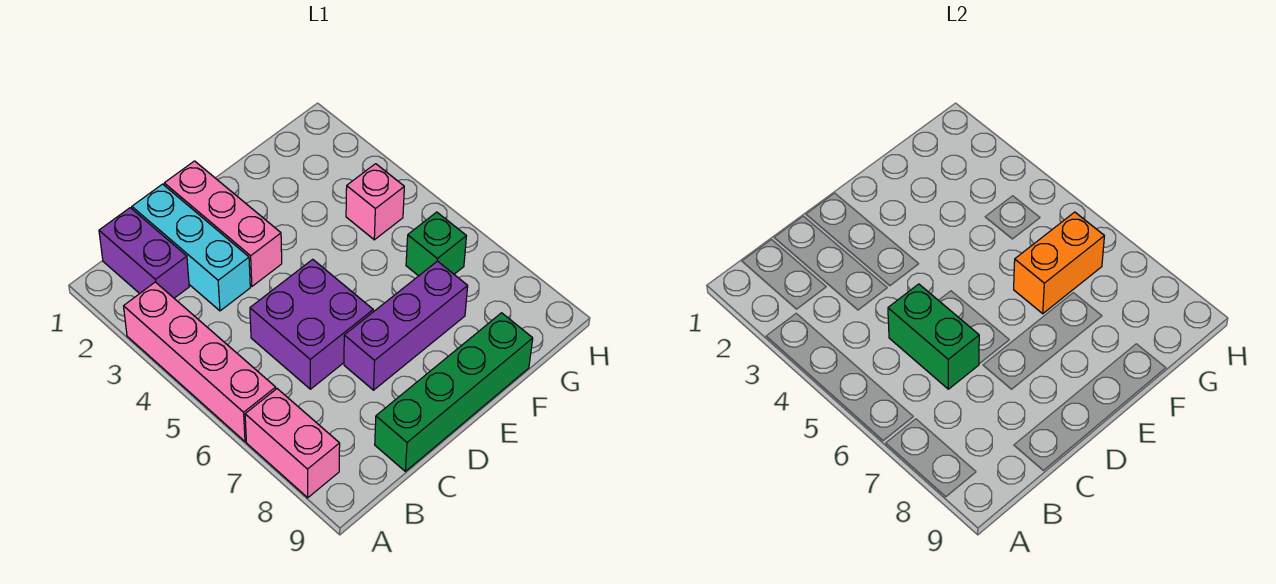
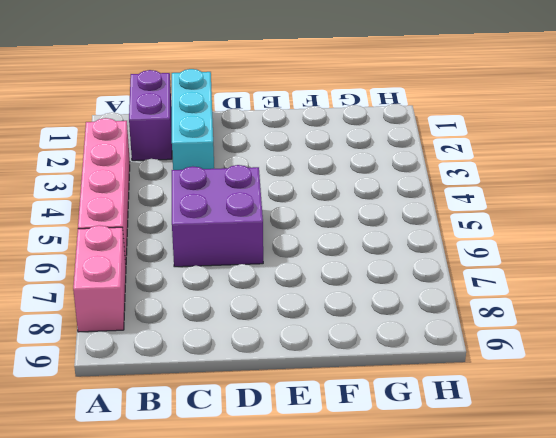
none -> green brick C9:F9 level 1
none -> pink brick D1:D3 level 1
none -> purple brick D7:F7 level 1

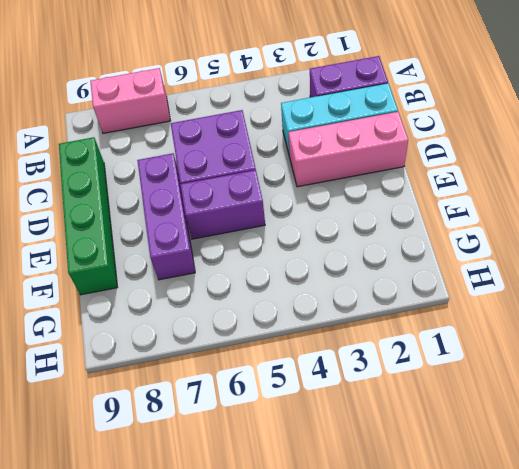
purple brick E5:E6 level 1 -> none
none -> pink brick A3:A6 level 1
none -> pink brick G4 level 1
none -> green brick G6 level 1

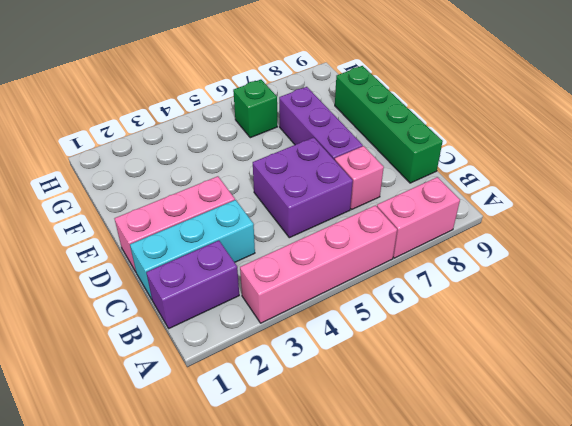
pink brick C7 level 1 -> pink brick G4 level 1
none -> green brick C5:C6 level 2
none -> orange brick F6:G6 level 2

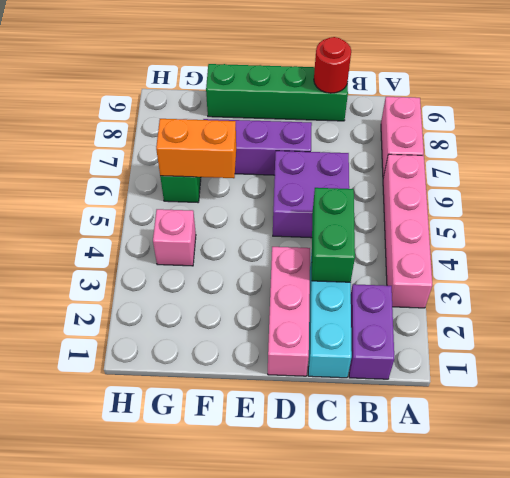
green brick C3:C4 level 2 -> green brick C5:C6 level 2
red round brick C9 level 2 -> none

